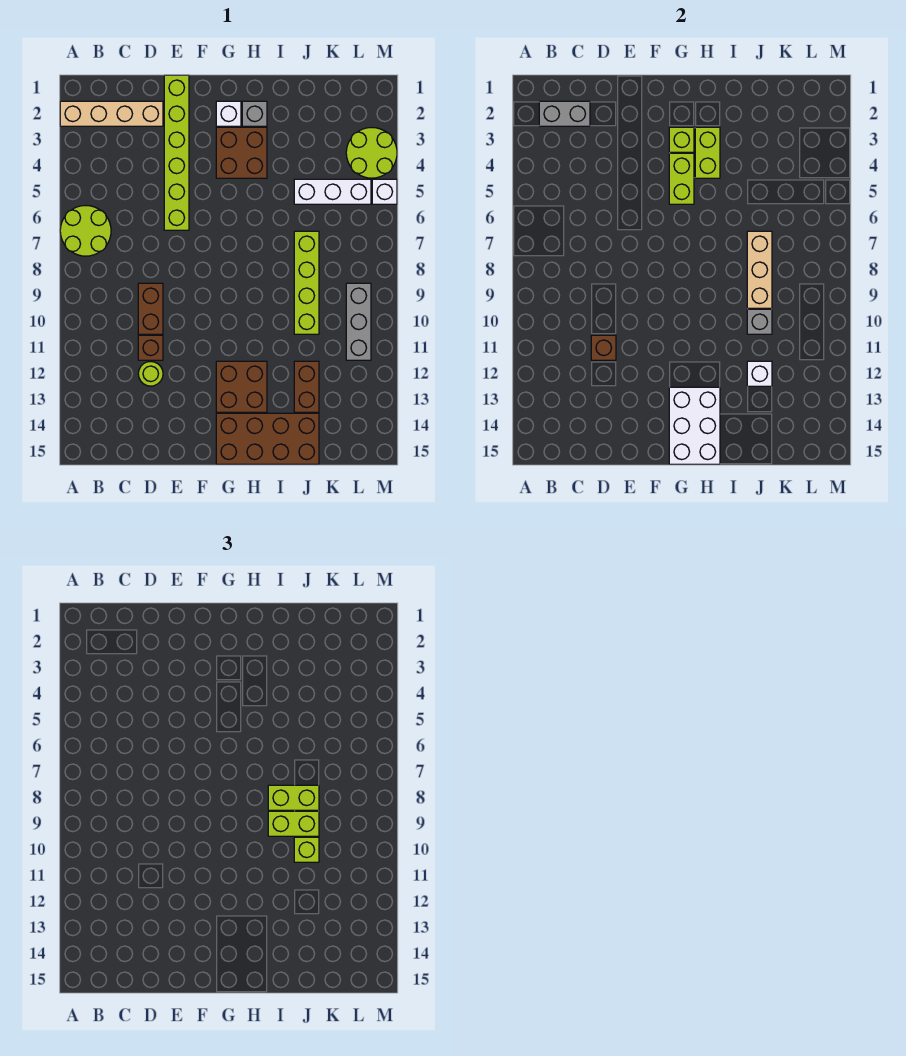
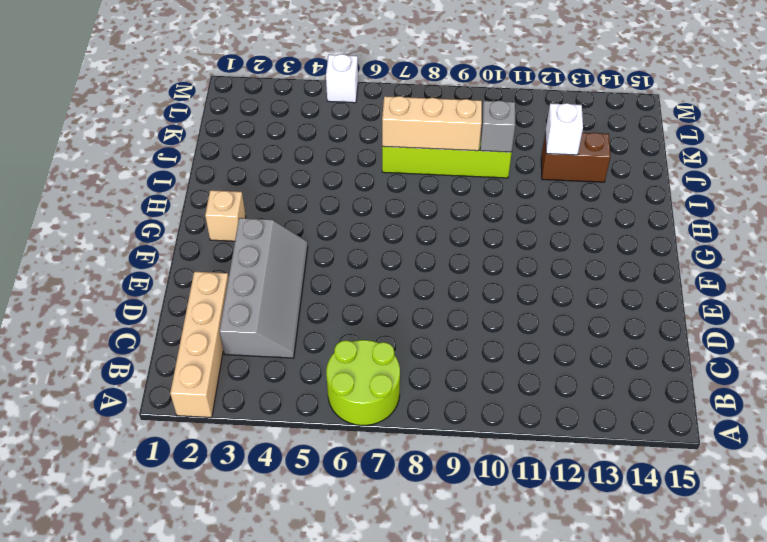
grey slope C3:F4 level 1 top 3 -> lime brick E1:E6 level 1
tan brick G2 level 1 -> white brick G2 level 1
none -> brown brick D9:D10 level 1
none -> brown brick D11 level 1
none -> lime round brick D12 level 1

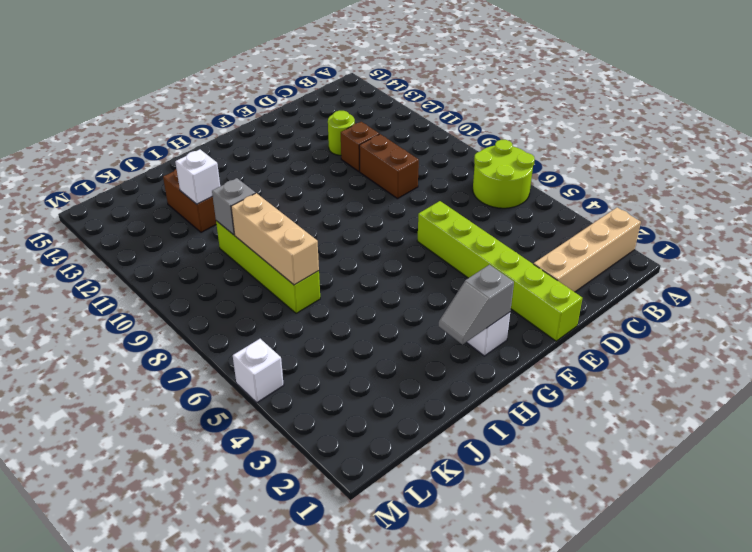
grey slope G2:H2 level 2 top G -> none
none -> brown brick G3:H4 level 1
none -> brown brick G12:H13 level 1
none -> brown brick G14:J15 level 1

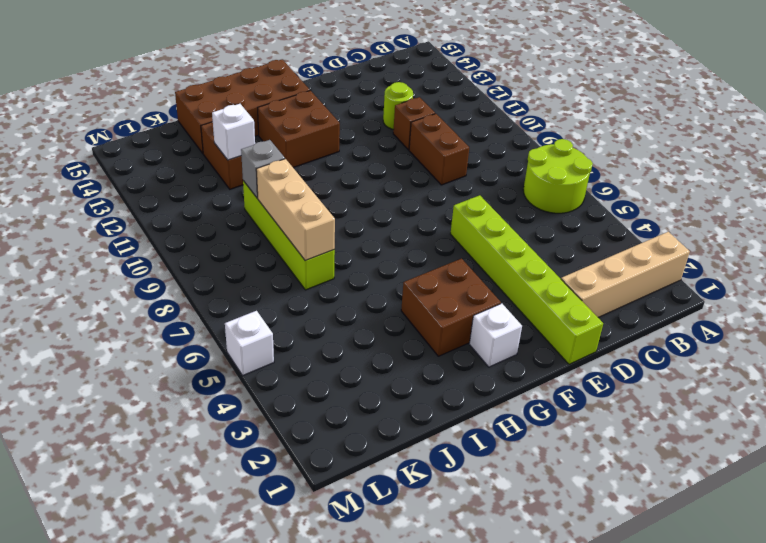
none -> grey brick H2 level 1
none -> white brick J5:L5 level 1
none -> lime round brick L3:M4 level 1

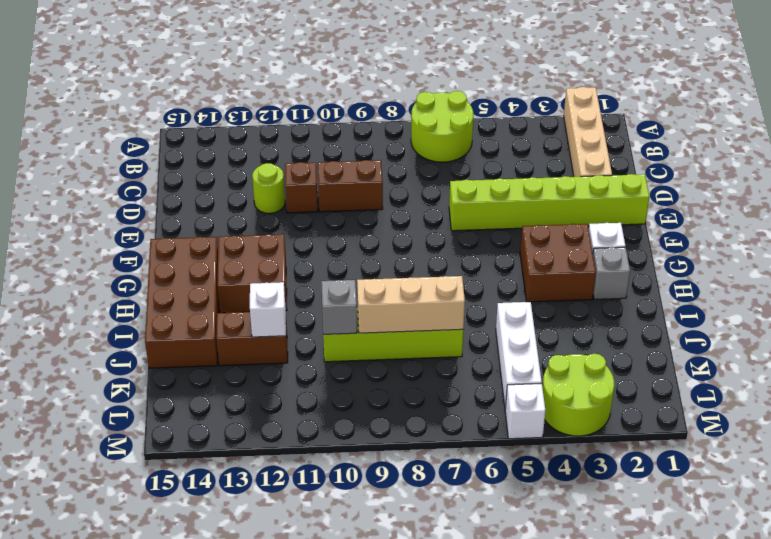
none -> grey brick L9:L11 level 1
none -> grey brick B2:C2 level 2
none -> brown brick D11 level 2

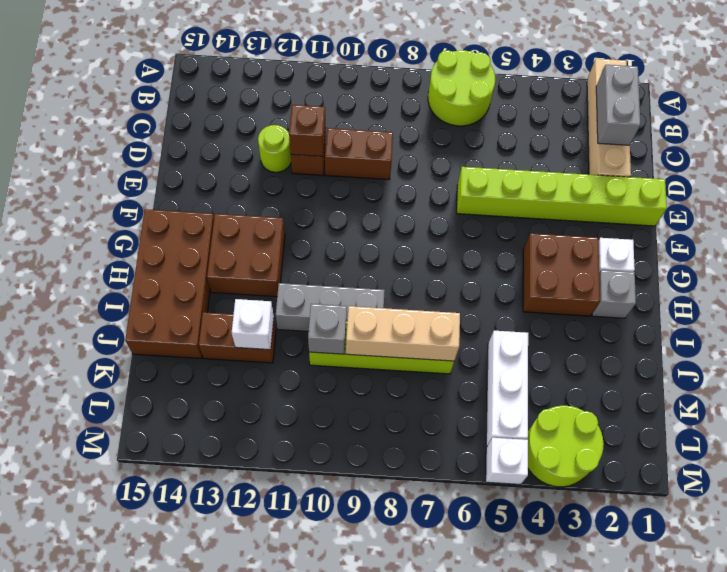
grey brick I9:I11 level 1 -> grey brick L9:L11 level 1
none -> lime brick G3 level 2
none -> lime brick G4:G5 level 2
none -> white brick G13:H15 level 2

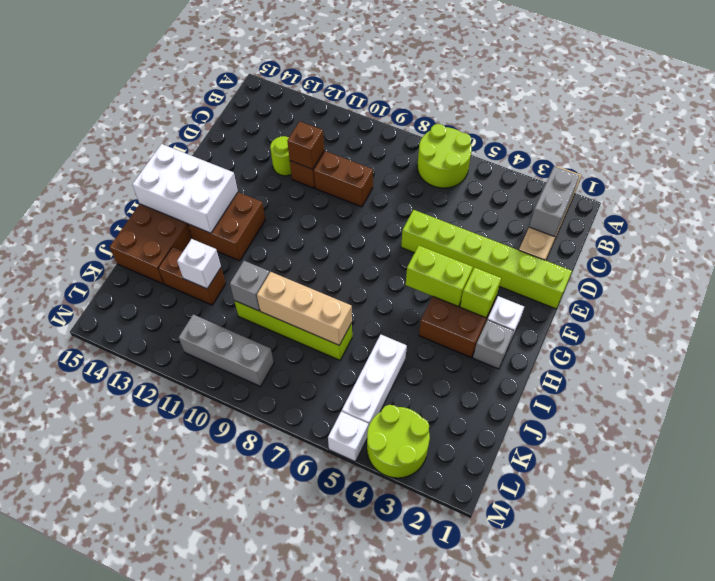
none -> lime brick H3:H4 level 2
none -> lime brick I8:J8 level 3
none -> lime brick I9:J9 level 3

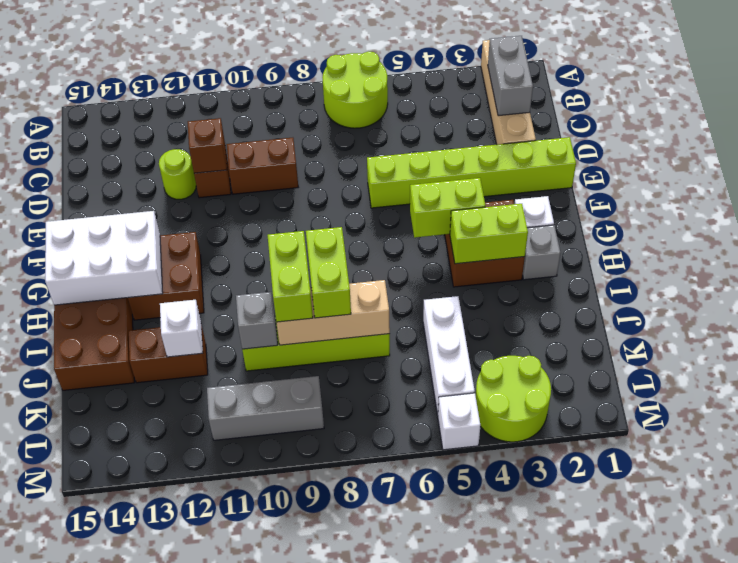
none -> lime brick G3 level 2
none -> lime brick J10 level 3

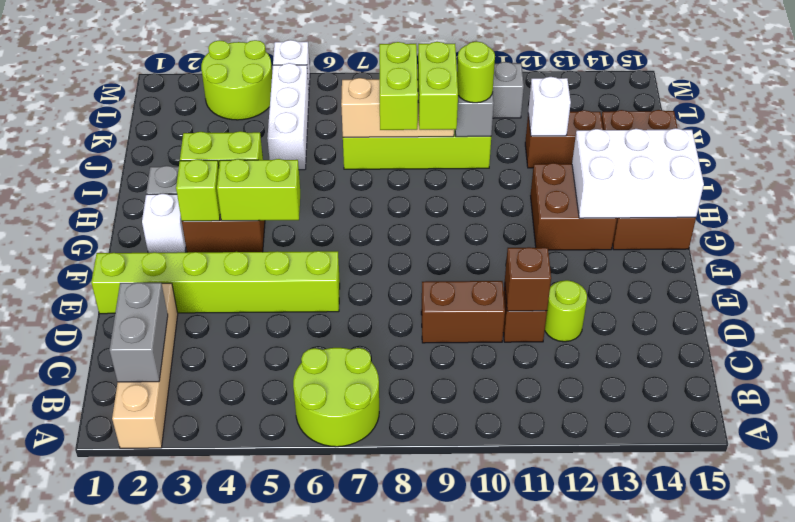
lime round brick J10 level 3 -> lime brick J10 level 3

